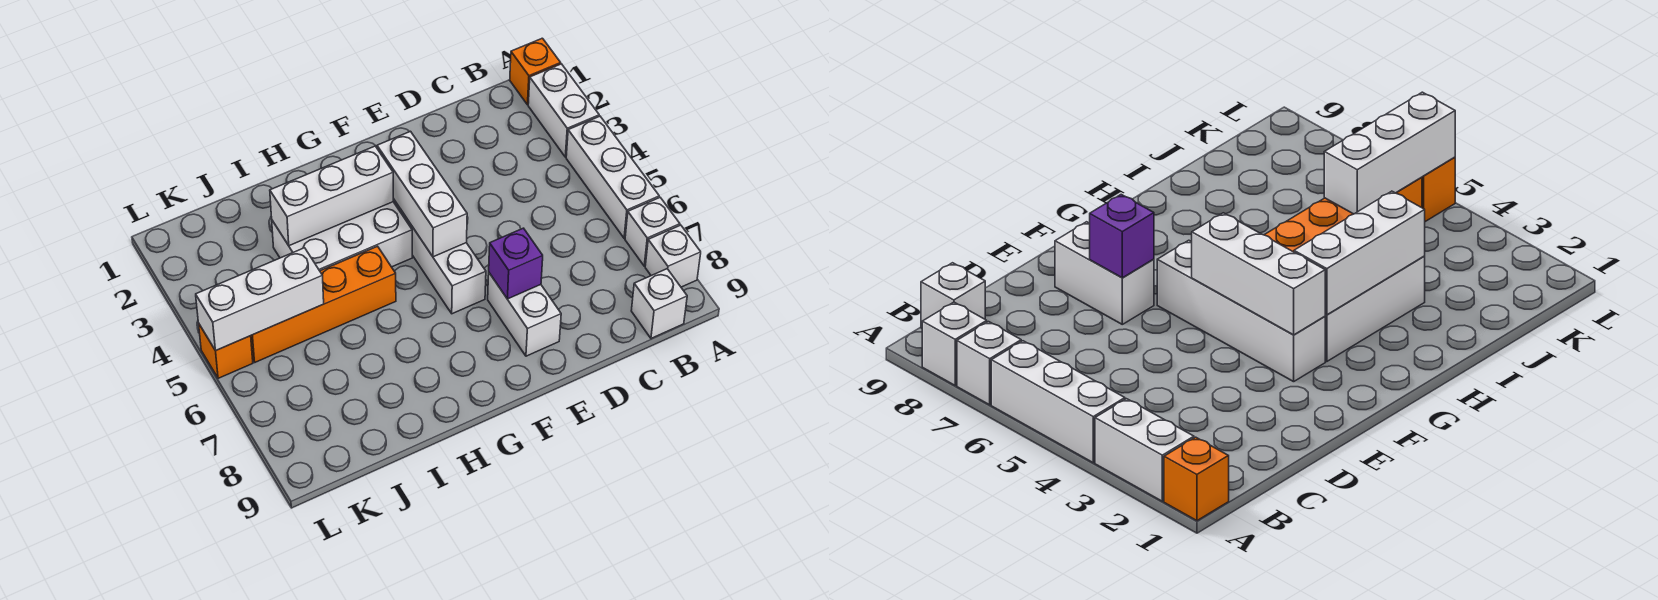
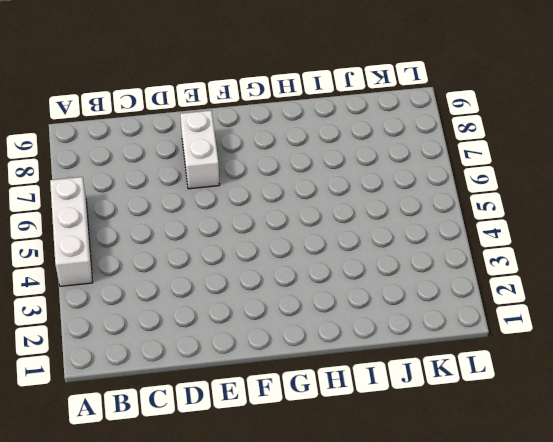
none -> orange brick A1 level 1
none -> white brick A2:A3 level 1
none -> white brick A7 level 1

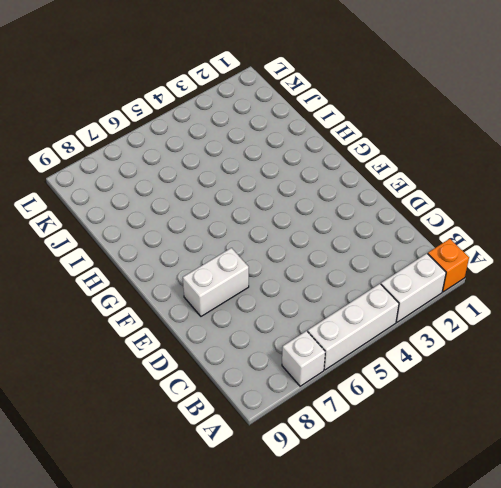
none -> white brick A8 level 1
none -> white brick B9 level 1
none -> white brick F3:F6 level 1

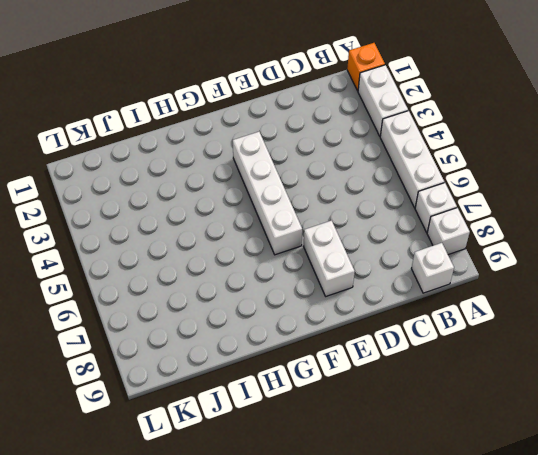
none -> white brick G3:I4 level 1
none -> orange brick H5:K5 level 1
none -> orange brick L5 level 1

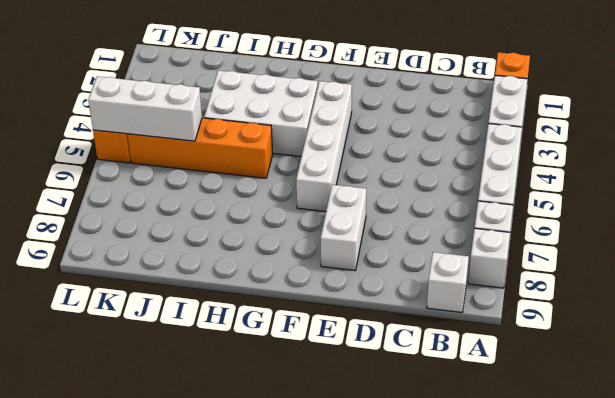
none -> purple brick E7 level 2
none -> white brick F3:F5 level 2
none -> white brick G3:I3 level 2

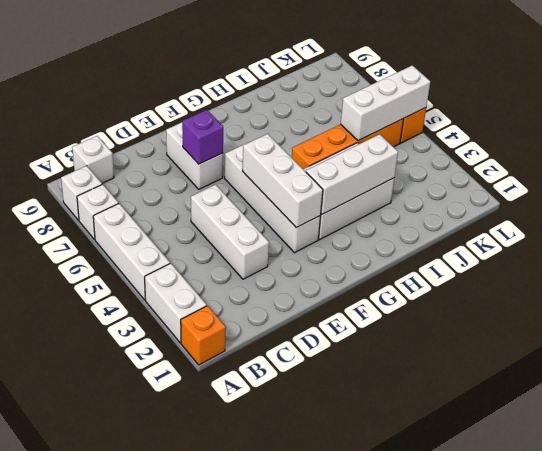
white brick D3:D5 level 1 -> none

